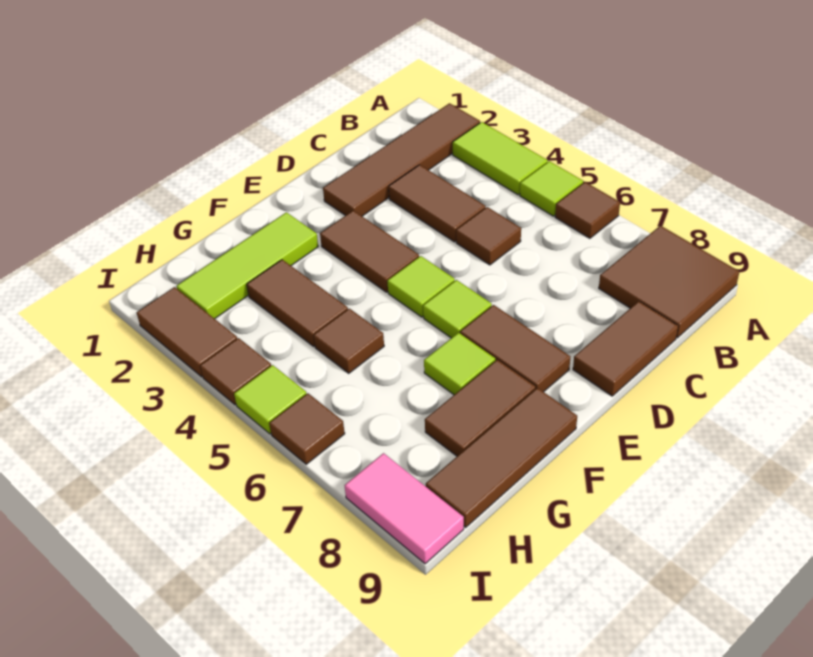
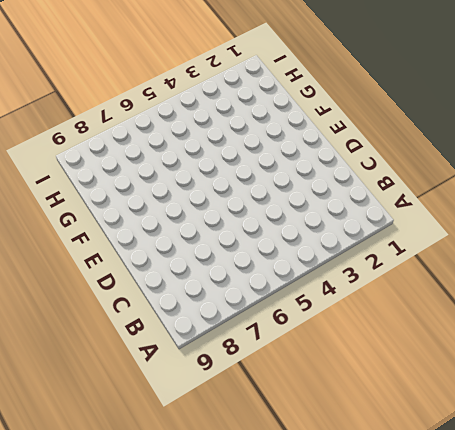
none -> brown tile A2:D2 level 1
none -> lime tile A3:A4 level 1
none -> lime tile A5 level 1

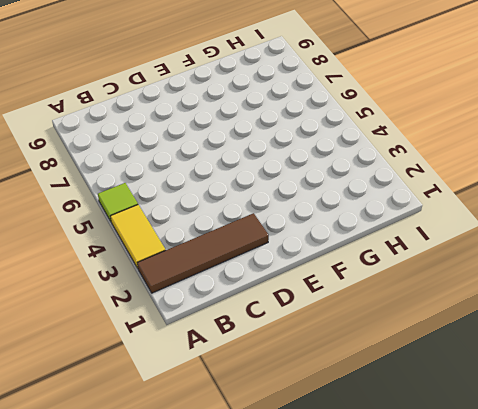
yellow tile A3:A4 level 1 -> lime tile A3:A4 level 1
none -> brown tile A6 level 1
none -> brown tile A8:B9 level 1
none -> brown tile C3:C4 level 1

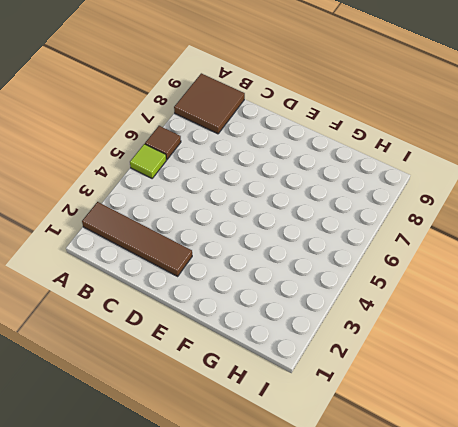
none -> lime tile A3:A4 level 1
none -> brown tile C3:C4 level 1
none -> brown tile C5 level 1

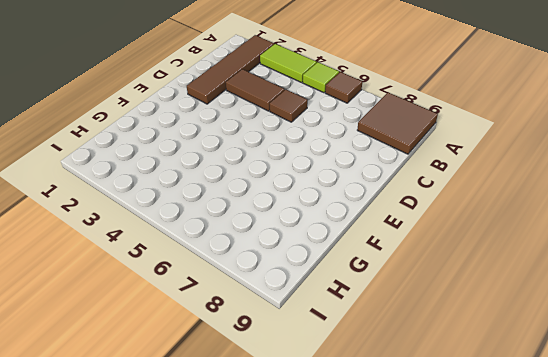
none -> brown tile C9:D9 level 1
none -> brown tile E3:E4 level 1
none -> lime tile E5 level 1

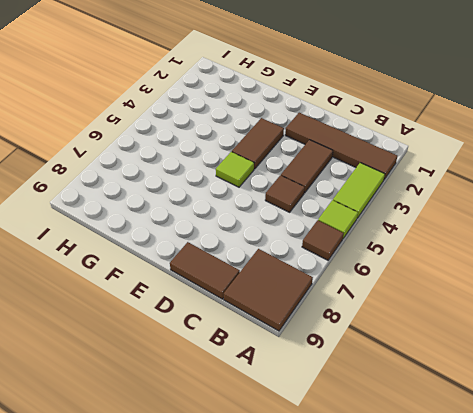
none -> lime tile E6 level 1
none -> brown tile E7:E8 level 1
none -> lime tile F2:H2 level 1

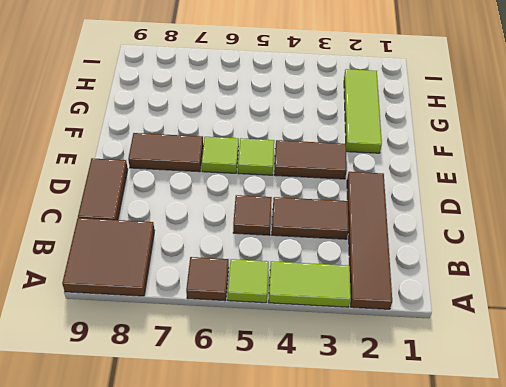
none -> lime tile F7 level 1
none -> brown tile F8:G8 level 1
none -> brown tile F9:H9 level 1

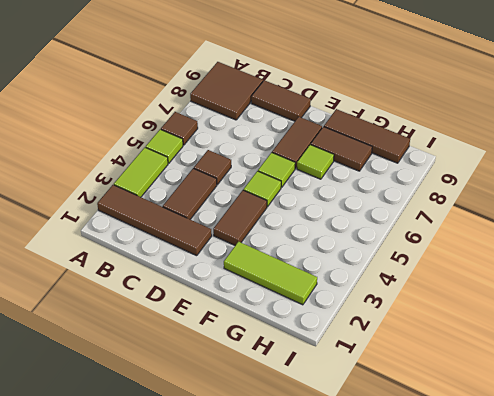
none -> brown tile G3:G4 level 1
none -> brown tile G5 level 1
none -> brown tile I2:I3 level 1

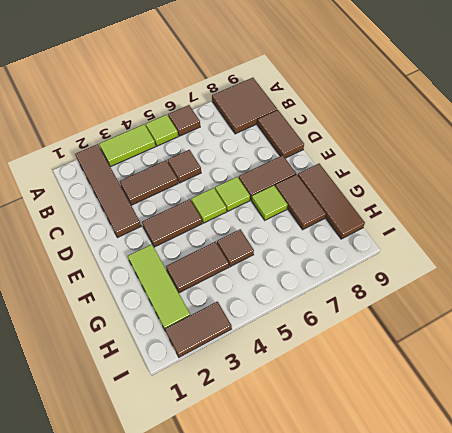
none -> brown tile I4 level 1
none -> lime tile I5 level 1
none -> brown tile I6 level 1

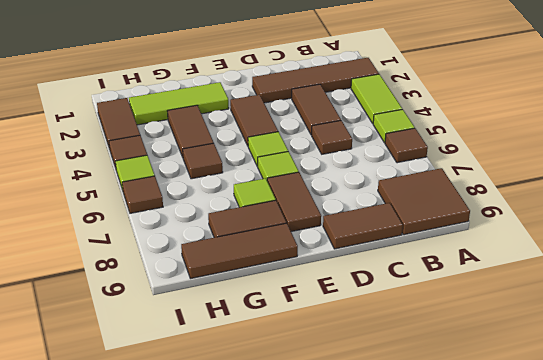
none -> pink tile I8:I9 level 1

